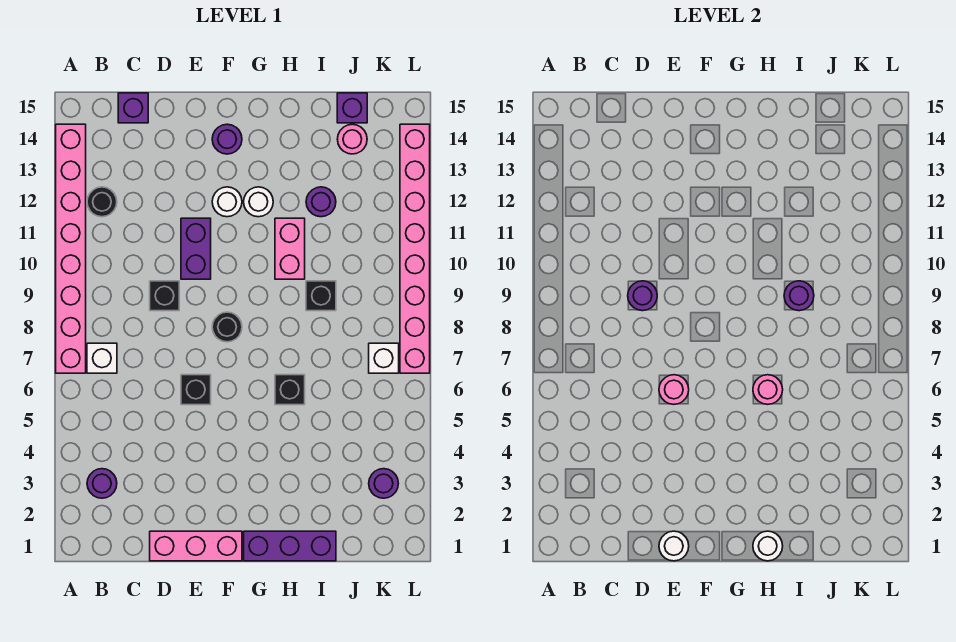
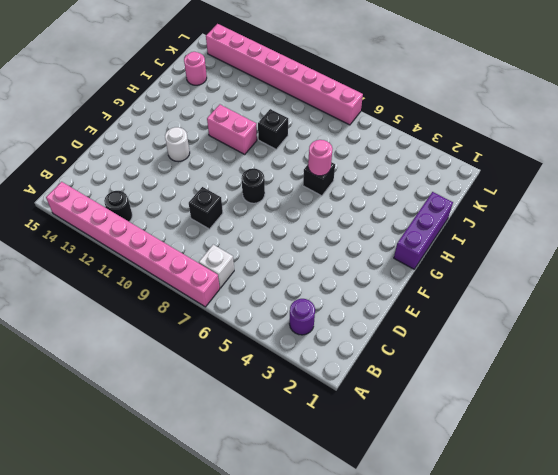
none -> purple brick C15 level 1
none -> pink brick D1:F1 level 1
none -> black brick E6 level 1

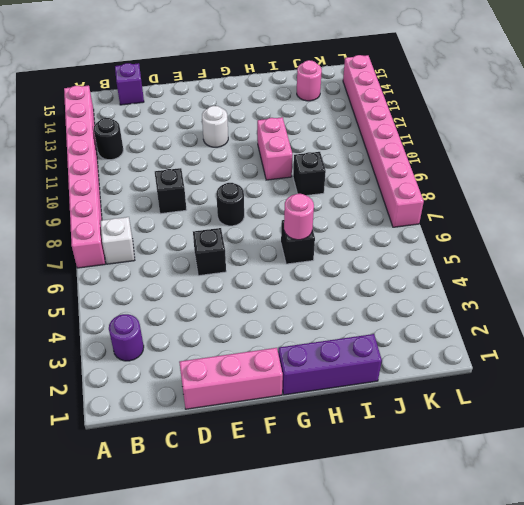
none -> purple brick E10:E11 level 1
none -> purple round brick F14 level 1
none -> white round brick G12 level 1

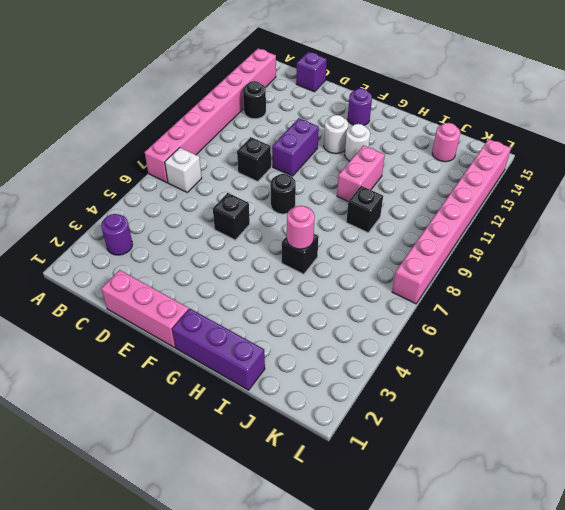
none -> purple round brick I12 level 1
none -> purple brick J15 level 1
none -> purple round brick K3 level 1

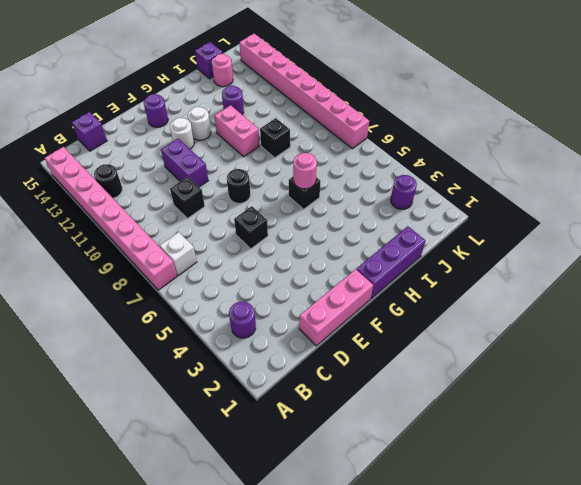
none -> white brick K7 level 1
none -> purple round brick D9 level 2
none -> white round brick E1 level 2

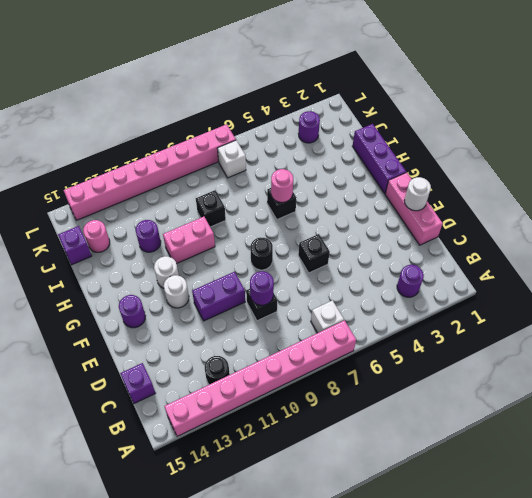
none -> pink round brick E6 level 2
none -> white round brick H1 level 2
none -> purple round brick I9 level 2

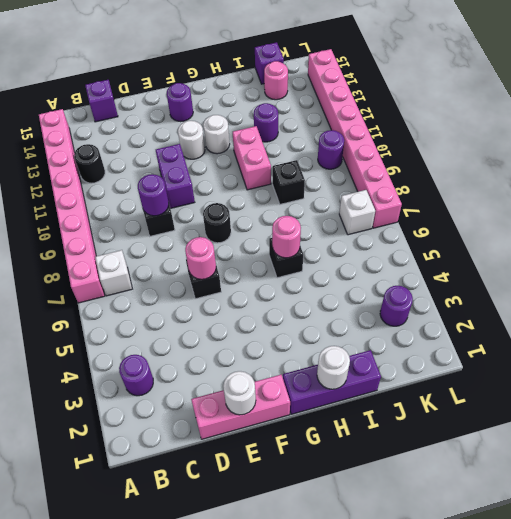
purple round brick K10 level 1 -> purple round brick I9 level 2

